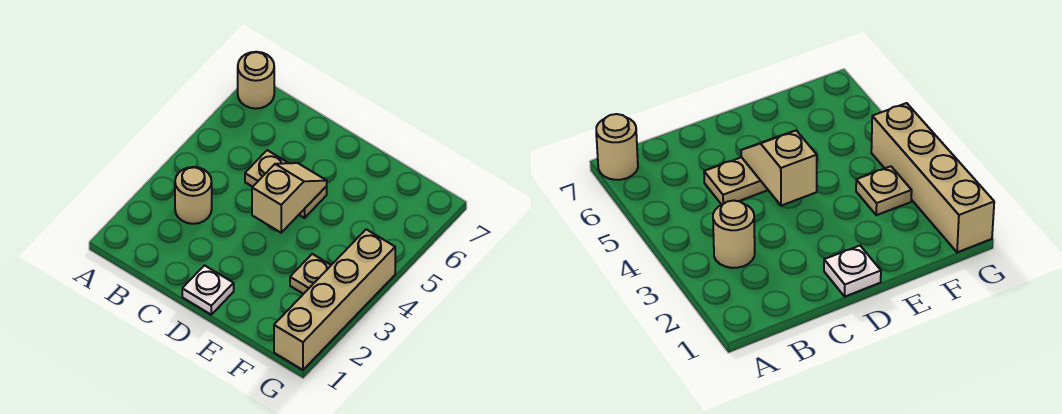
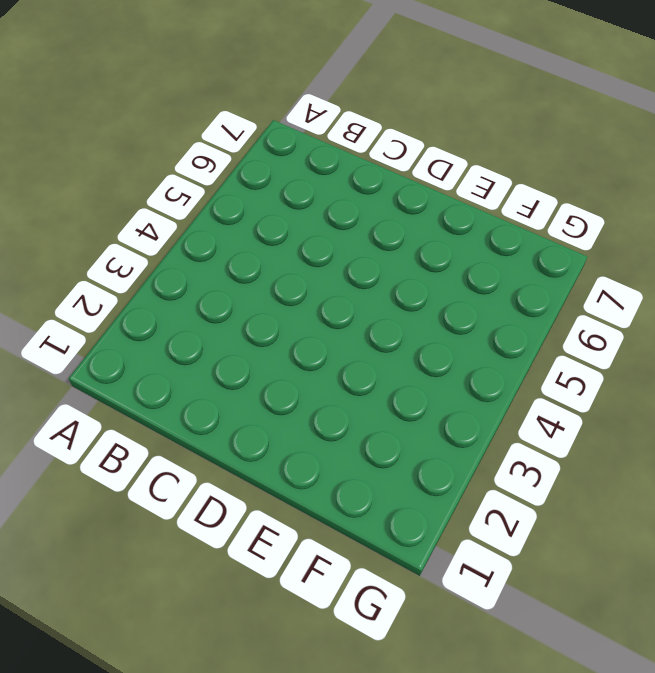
none -> tan round brick A7 level 1
none -> tan round brick B3 level 1

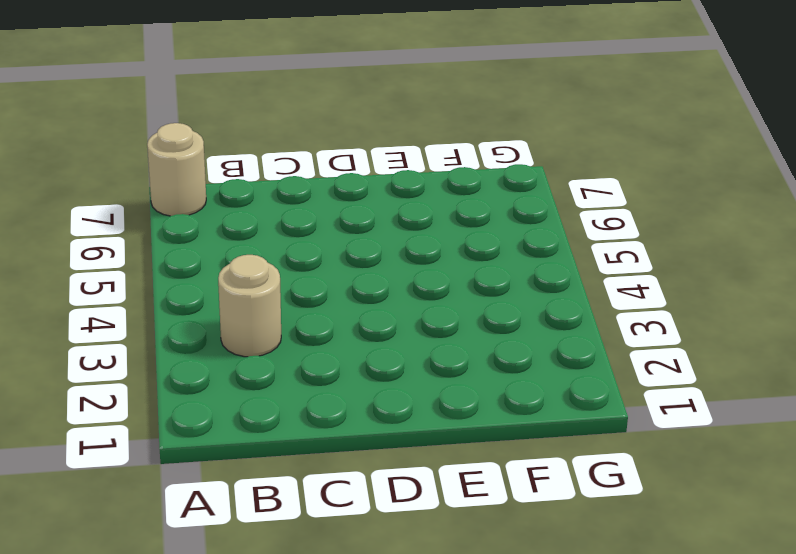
none -> tan plate C5:D5 level 1
none -> white plate D1 level 1

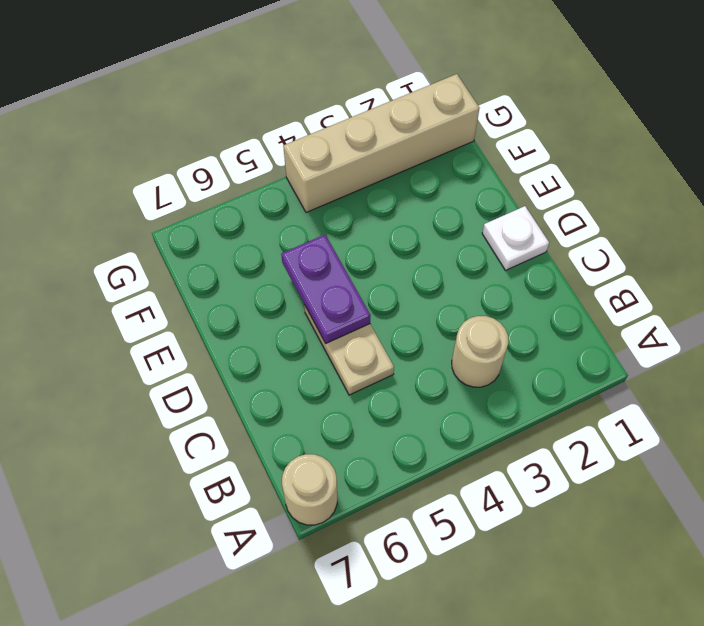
purple plate D5:E5 level 2 -> tan slope D4:D5 level 2 top 4
none -> tan plate F3 level 1

